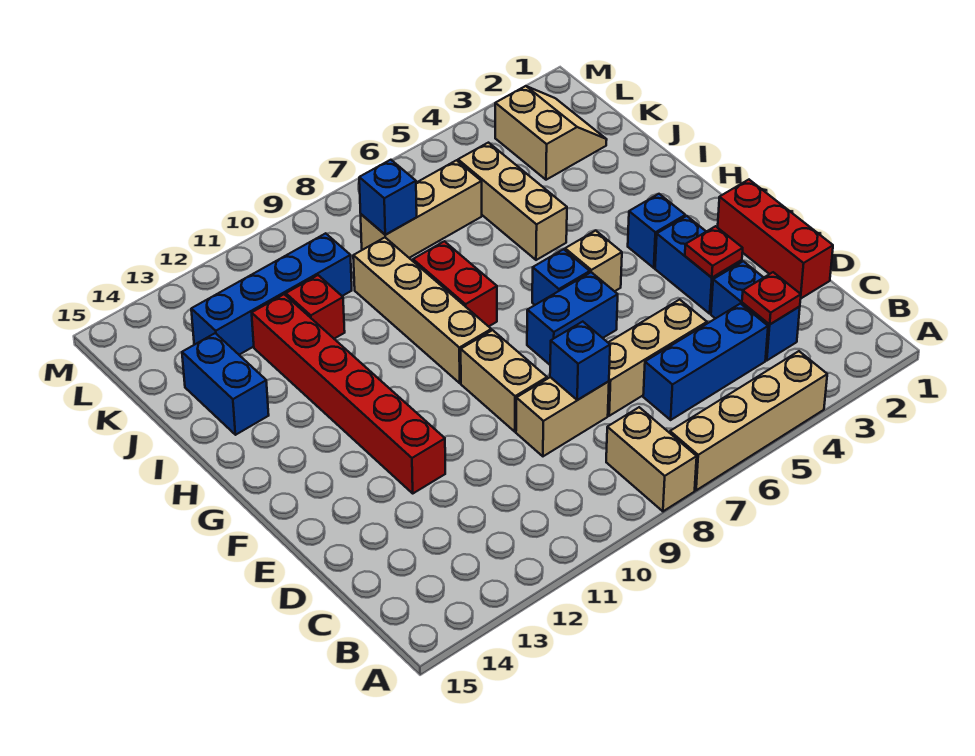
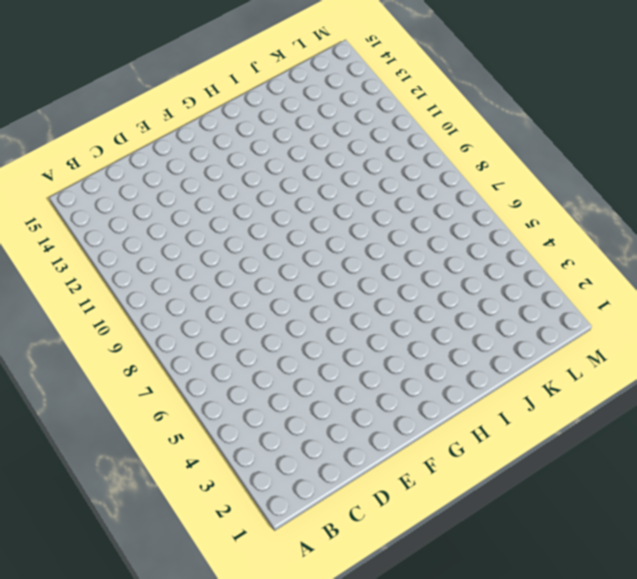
none -> tan brick A4:A7 level 1
none -> tan brick A8:B8 level 1
none -> blue brick C3:D3 level 1

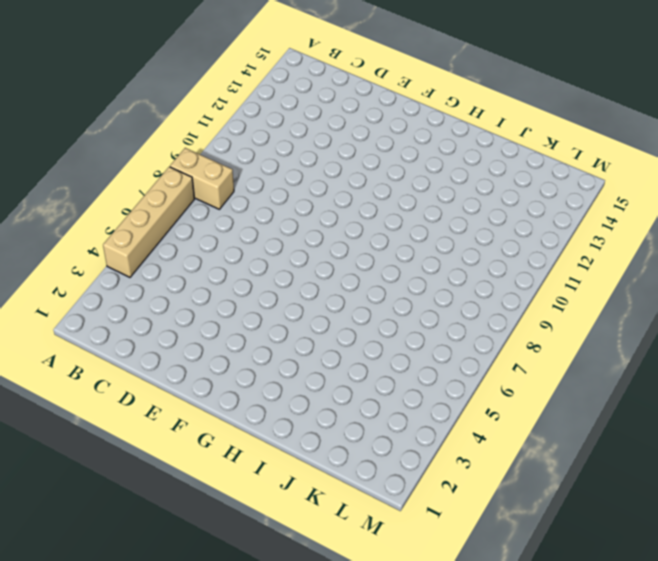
none -> blue brick C3:D3 level 1
none -> blue brick C4:C6 level 1
none -> red brick D1:F1 level 1

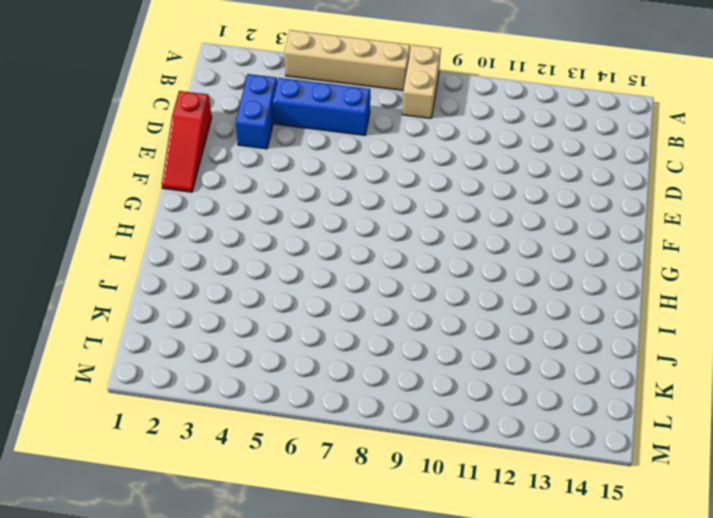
red slope D1:F1 level 1 top D -> red brick D1:F1 level 1
none -> tan brick D5:D7 level 1
none -> tan brick D8:D9 level 1
none -> blue brick E3:F3 level 1

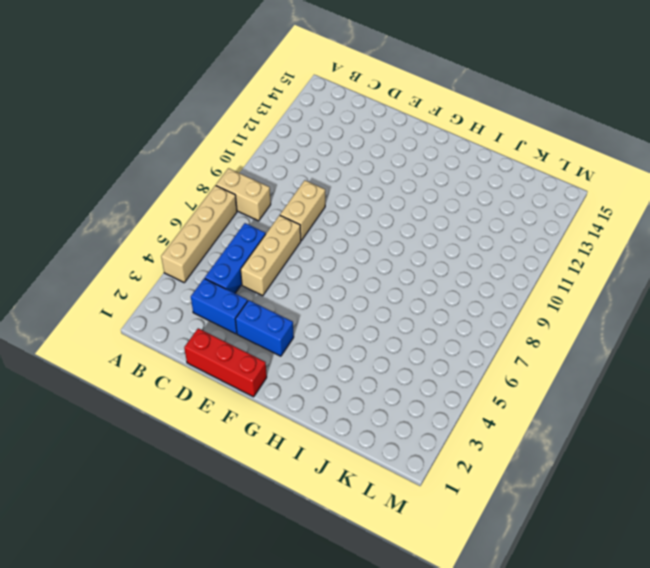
none -> tan brick E9:F9 level 1
none -> red brick E12:J12 level 1
none -> blue brick F6:F7 level 1

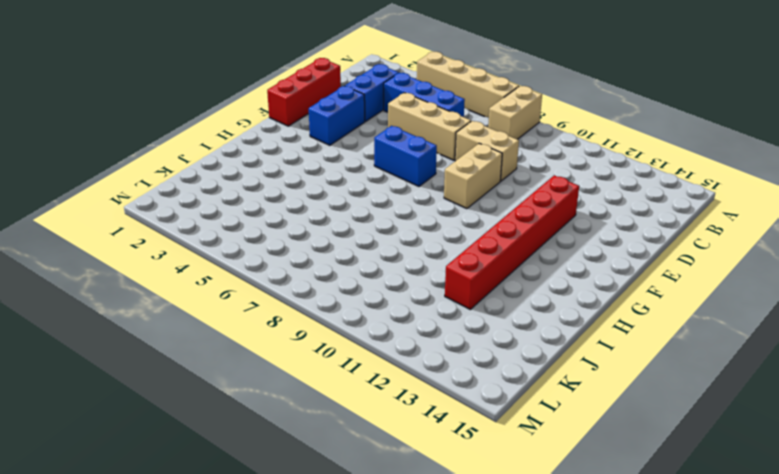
none -> blue brick G3 level 1
none -> tan brick G5 level 1
none -> blue brick G6 level 1

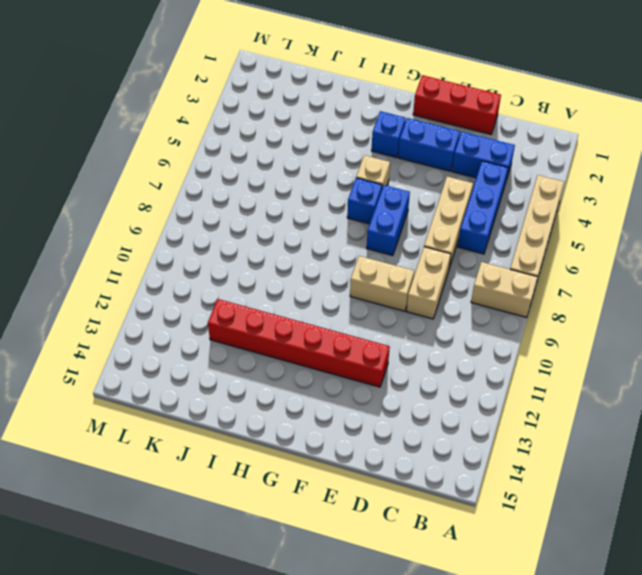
none -> tan brick G9:J9 level 1
none -> red brick H8:I8 level 1
none -> tan brick I5:K5 level 1

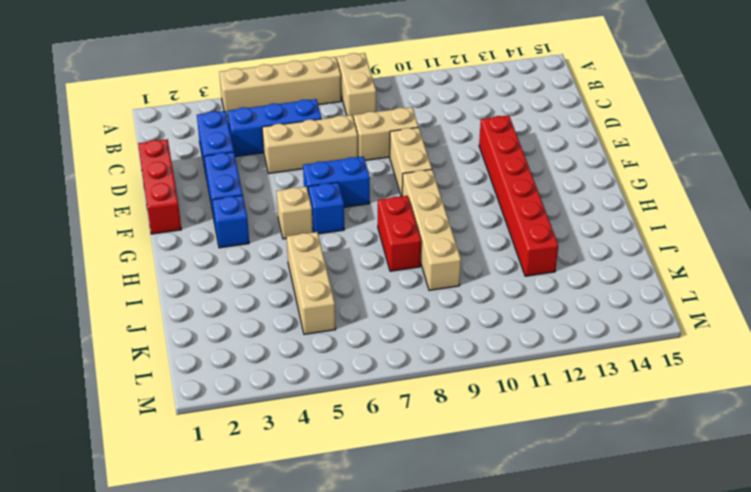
none -> blue brick I14:J14 level 1
none -> red brick J11 level 1
none -> tan slope K2:L3 level 1 top 3

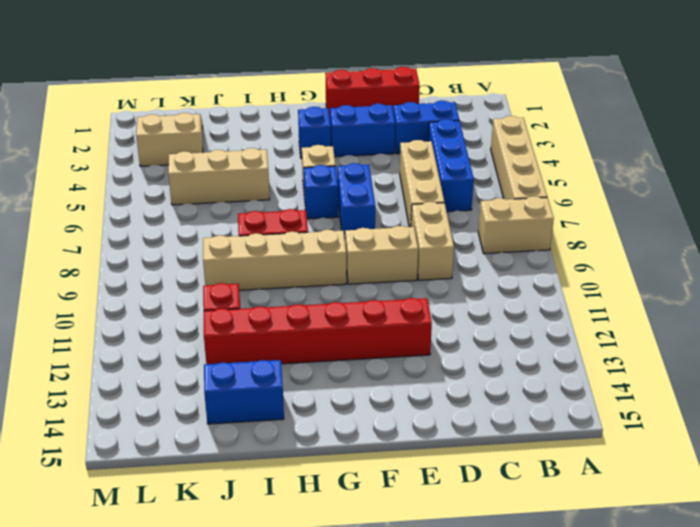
none -> tan brick K6:K8 level 1
none -> blue brick K10:K13 level 1
none -> red plate C3 level 2

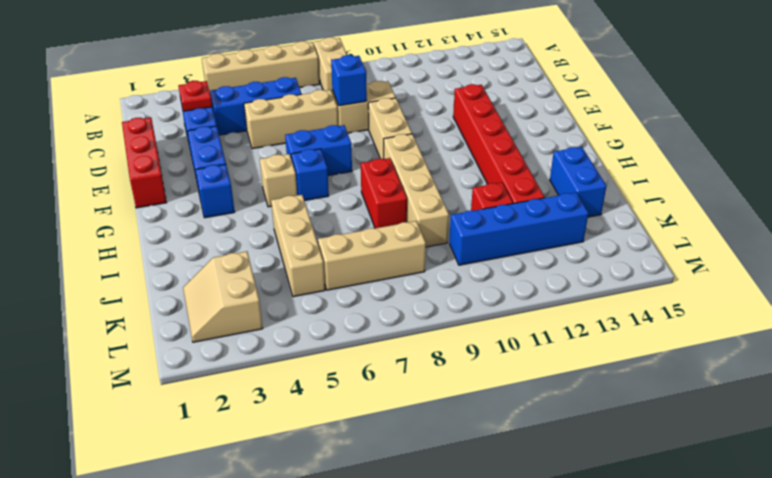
none -> red plate E3 level 2
none -> blue brick K8 level 2

